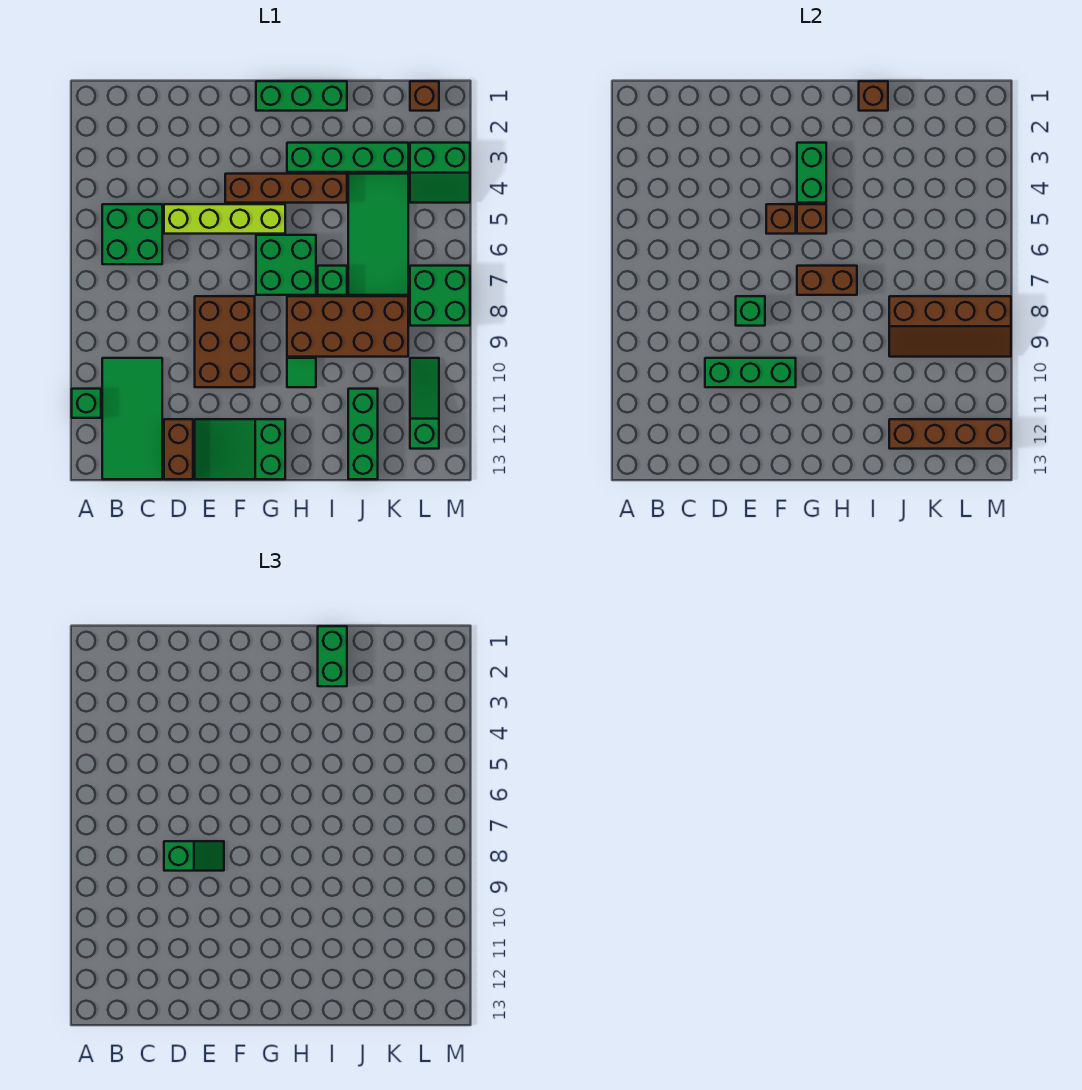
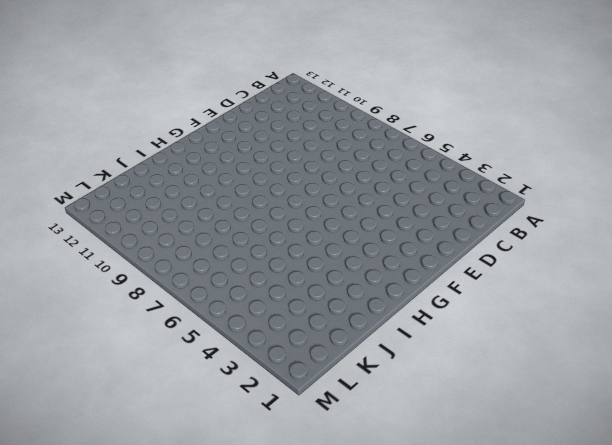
none -> green brick A11 level 1
none -> green brick B5:C6 level 1
none -> green tile B10:C13 level 1
none -> lime brick D5:G5 level 1

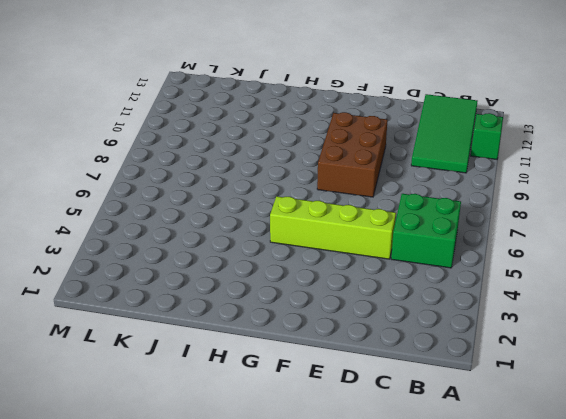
none -> brown brick D12:D13 level 1
none -> green slope E12:G13 level 1 top G
none -> brown brick F4:I4 level 1
none -> green brick G1:I1 level 1

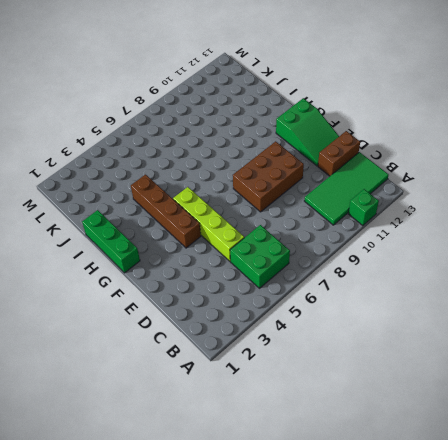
none -> green brick G6:H7 level 1
none -> green brick H3:K3 level 1
none -> brown brick H8:K9 level 1
none -> green tile H10 level 1

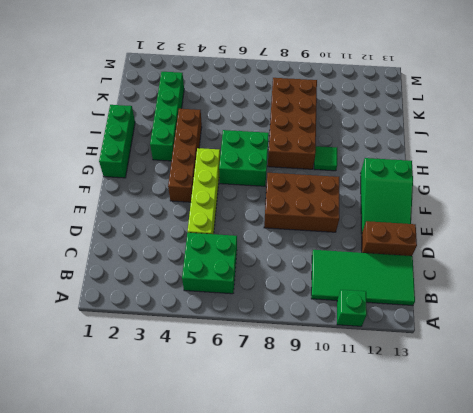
none -> green brick I7 level 1
none -> green tile J4:K7 level 1
none -> green brick J11:J13 level 1
none -> brown brick L1 level 1

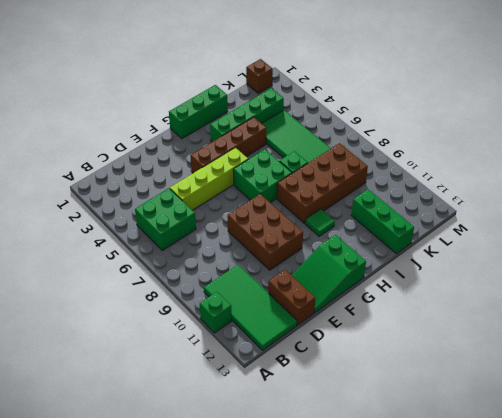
none -> green slope L3:M4 level 1 top 3
none -> green brick L7:M8 level 1
none -> green slope L10:L12 level 1 top 12
none -> green brick D10:F10 level 2

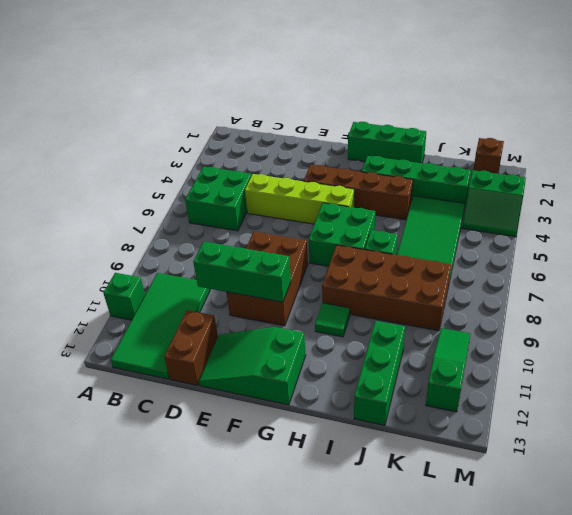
none -> green brick L7:M8 level 1
none -> green brick E8 level 2
none -> brown brick F5 level 2
none -> green brick G3:G4 level 2

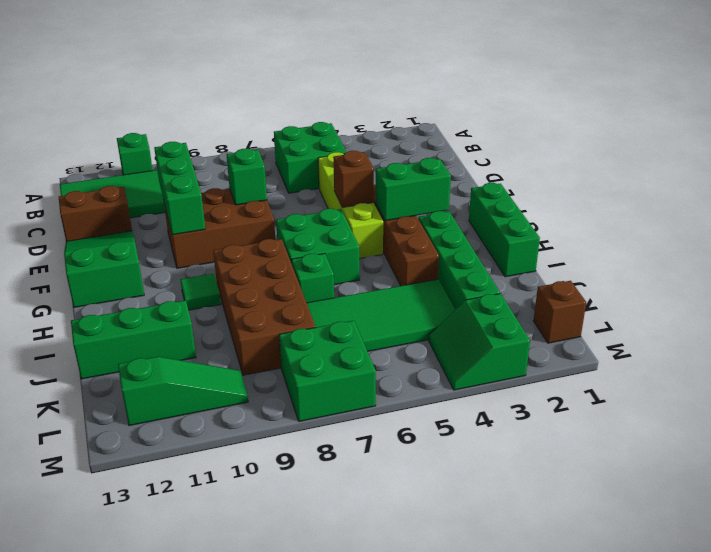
none -> brown brick G5 level 2
none -> brown brick G7:H7 level 2
none -> brown brick I1 level 2
none -> brown slope J8:M9 level 2 top 8

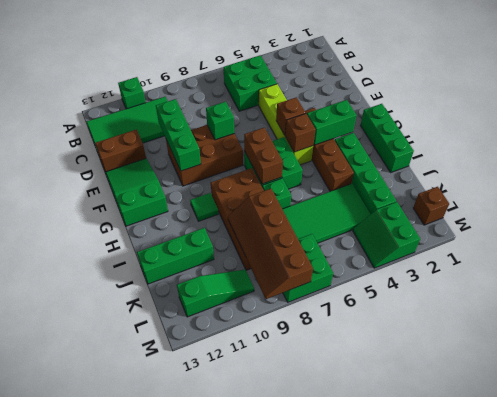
none -> brown brick I1 level 2
none -> brown brick J12:M12 level 2
none -> green slope D8:E8 level 3 top D
none -> green brick I1:I2 level 3

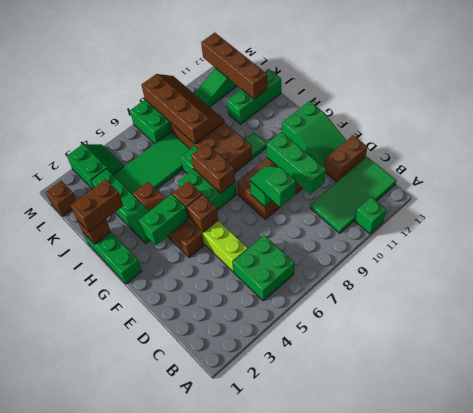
brown brick I1:I2 level 3 -> green brick I1:I2 level 3

